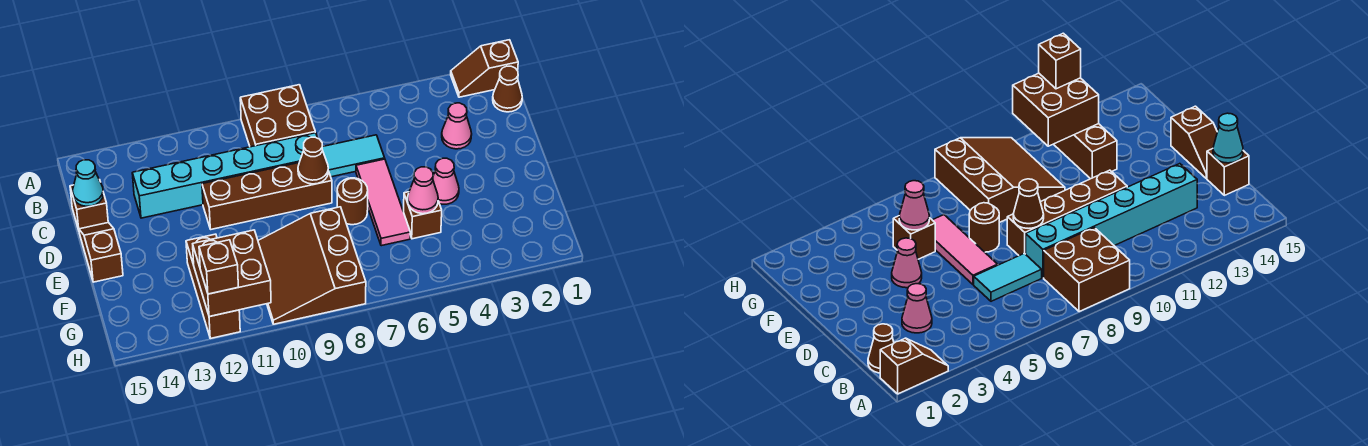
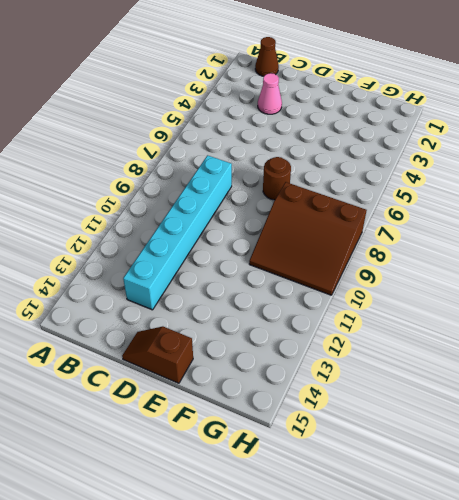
none -> brown slope A1:A2 level 1 top 1
none -> brown brick A8:B9 level 1
none -> cyan tile C6:C7 level 1

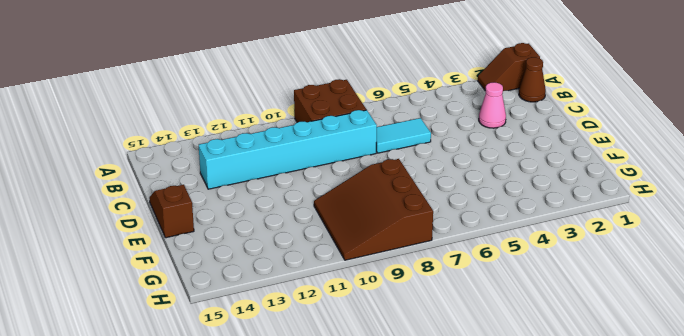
none -> brown brick C15 level 1
none -> pink tile D6:F6 level 1
none -> brown brick D8:D11 level 1

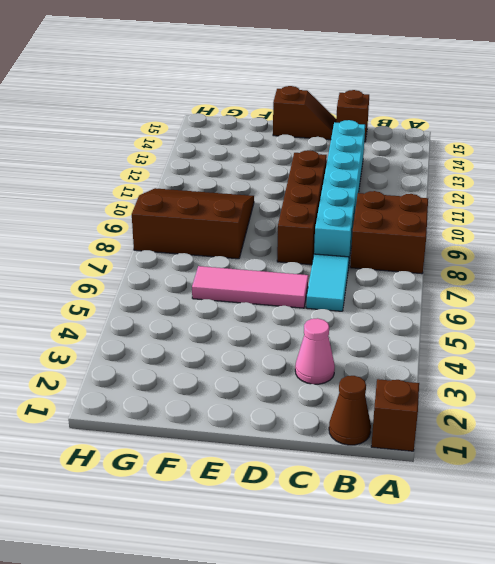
none -> pink cone E4 level 1
none -> brown round brick E7 level 1
none -> brown brick F5 level 1

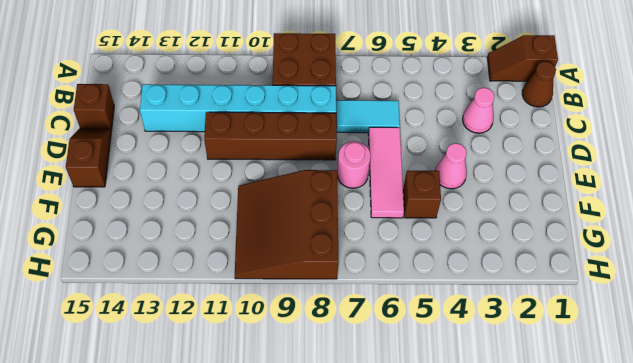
pink round brick E7 level 1 -> brown round brick E7 level 1
none -> brown brick F12:H12 level 1
none -> cyan cone C15 level 2
none -> brown cone D8 level 2

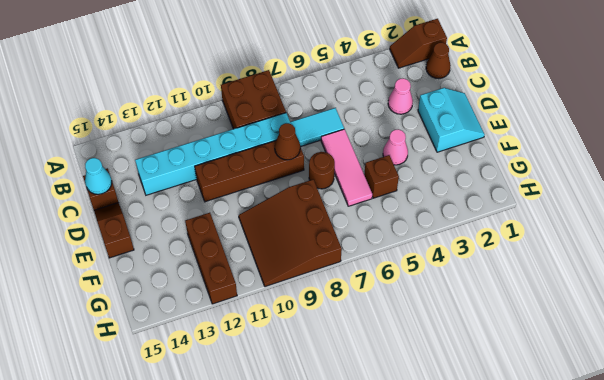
cyan slope D1:E2 level 1 top 2 -> none
none -> pink cone F5 level 2
none -> brown brick G11:H12 level 2
none -> brown brick H12 level 3

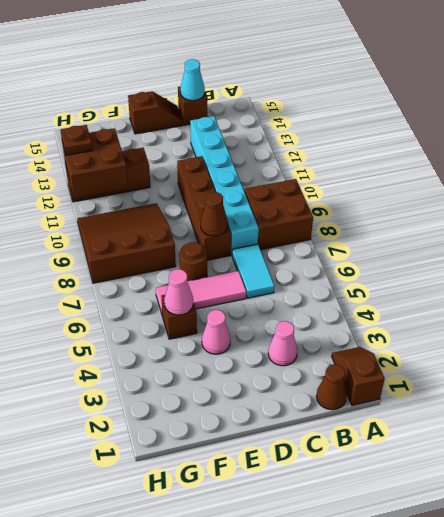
brown plate H12 level 3 -> brown brick H12 level 3

